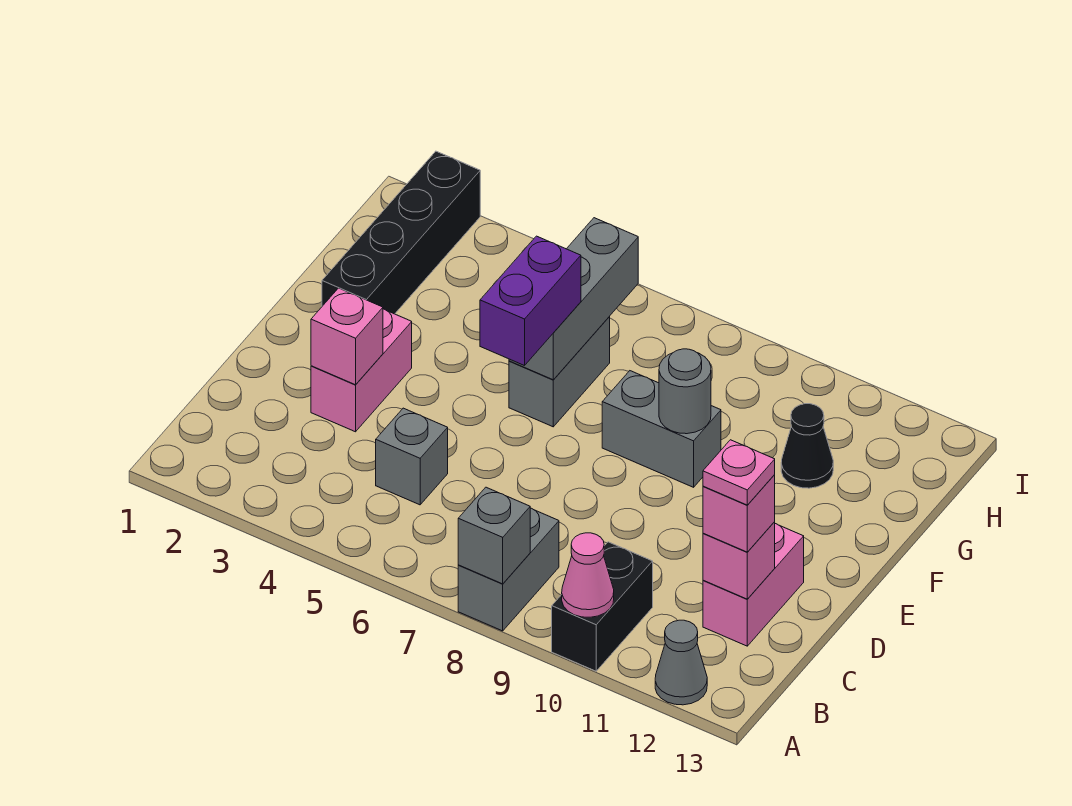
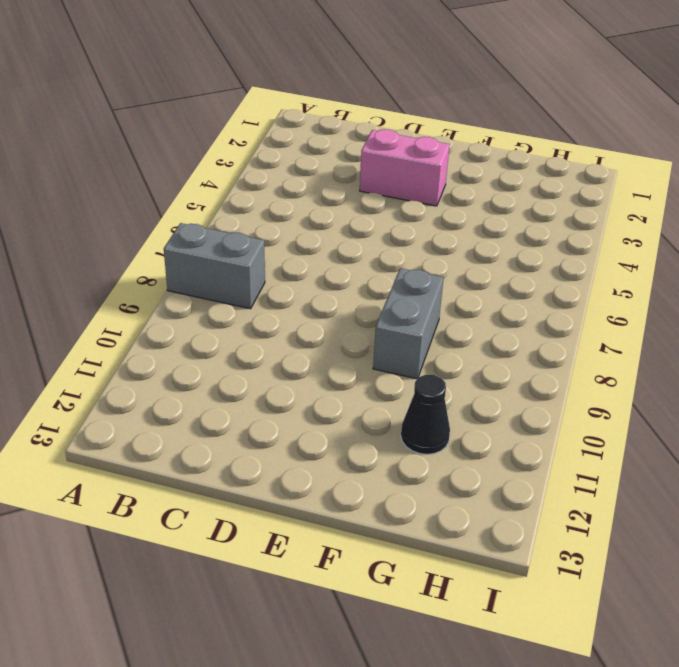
none -> black brick A10:B10 level 1
none -> grey cone A12 level 1
none -> grey brick C5 level 1

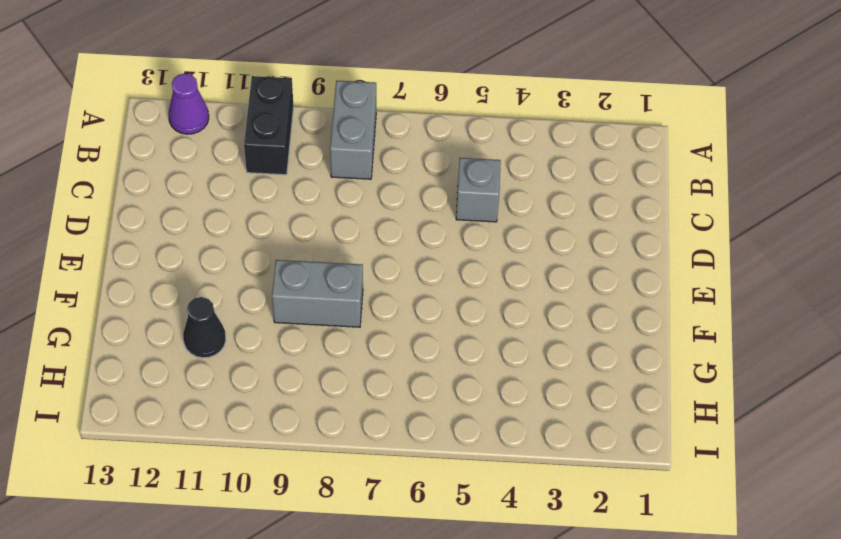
purple cone A12 level 1 -> grey cone A12 level 1
none -> pink brick C12:D12 level 1
none -> pink brick D3:E3 level 1
none -> black brick F2:I2 level 1

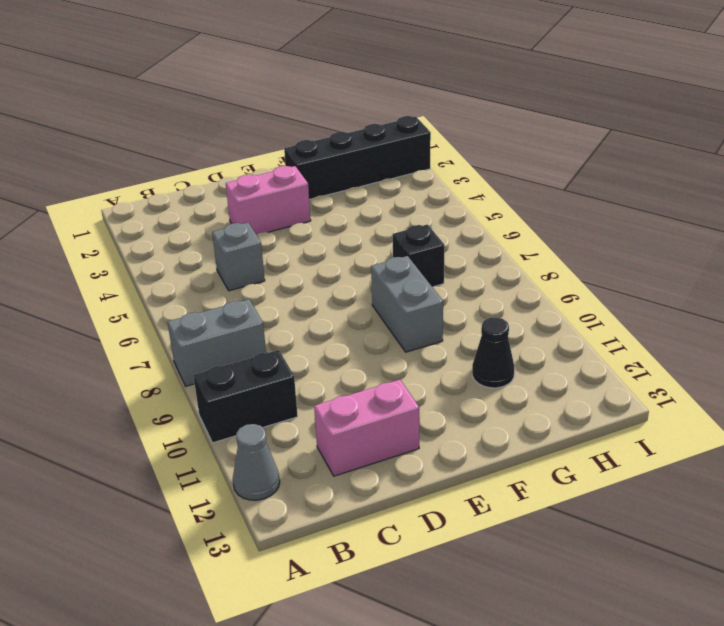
black brick G7 level 1 -> none
none -> grey brick F6:G6 level 1
none -> grey brick A8 level 2
none -> pink cone A10 level 2

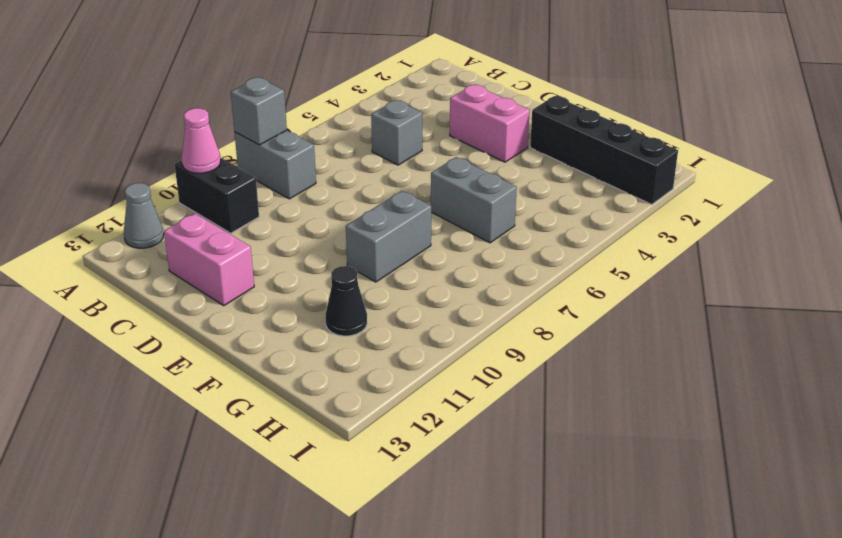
none -> pink brick C12 level 2
none -> pink brick D3 level 2
none -> grey brick F6:H6 level 2

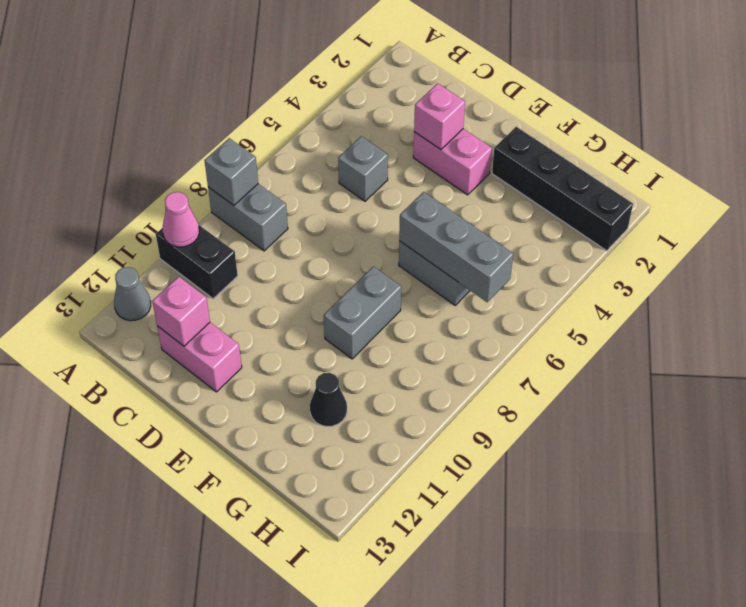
none -> grey round brick F9 level 2
none -> pink brick C12 level 3
none -> purple brick E6:F6 level 3

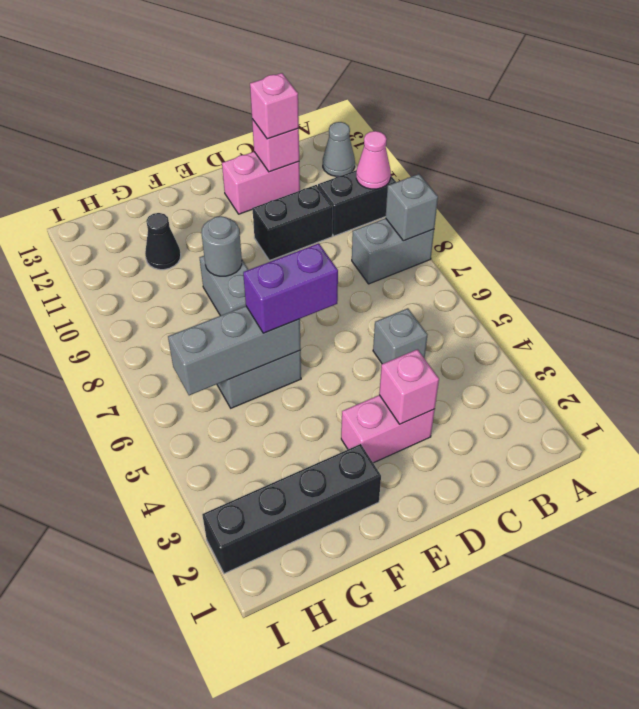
black brick C10:D10 level 1 -> none
none -> pink plate C12 level 4

